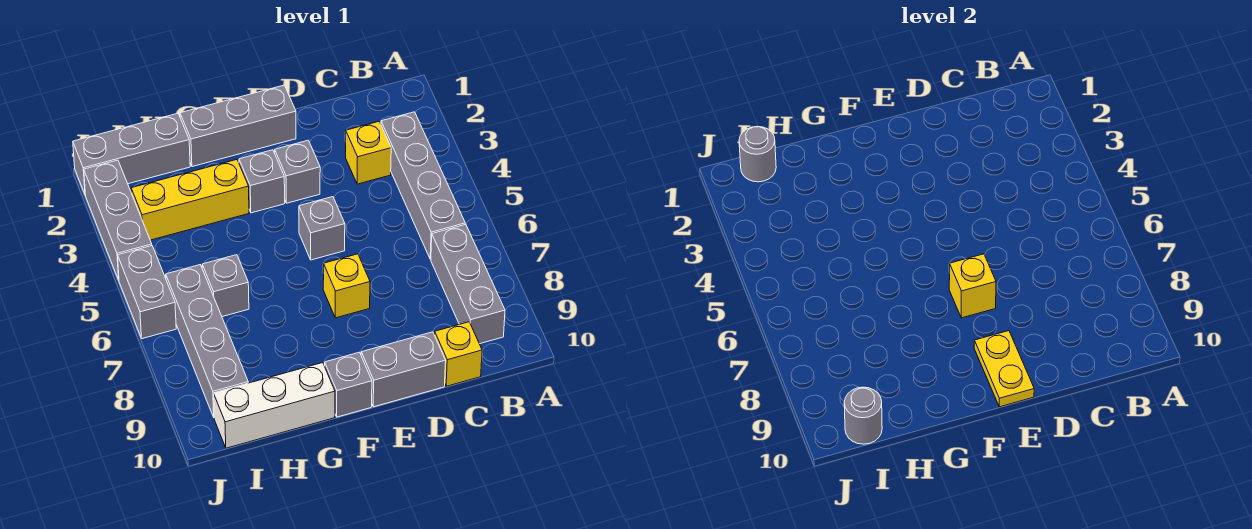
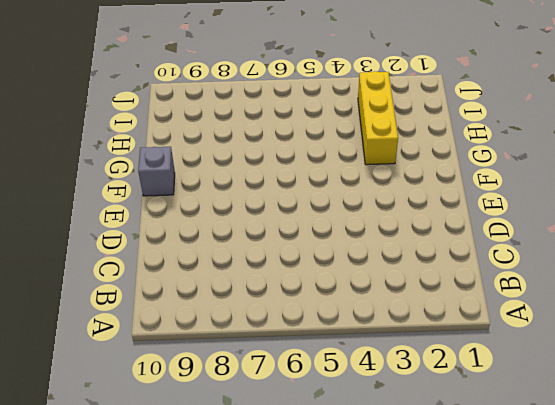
none -> grey brick B3:B6 level 1
none -> grey brick B7:B9 level 1
none -> yellow brick C3 level 1

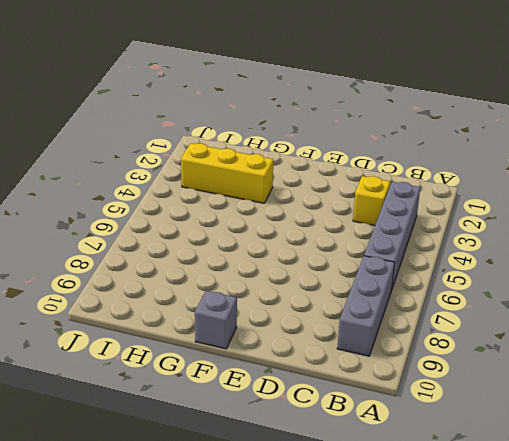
none -> yellow brick C10 level 1
none -> grey brick D10:E10 level 1
none -> grey brick E1:G1 level 1

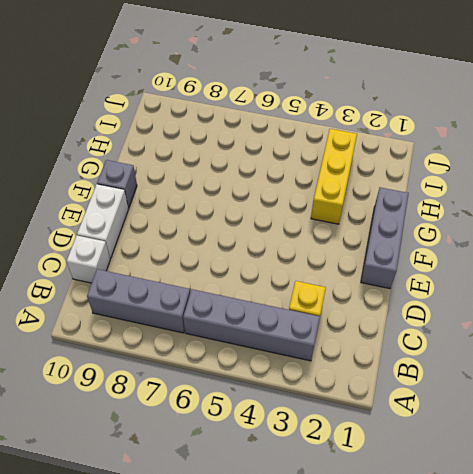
white brick C10 level 1 -> yellow brick C10 level 1
white brick D10:E10 level 1 -> grey brick D10:E10 level 1
none -> grey brick E3 level 1
none -> grey brick E5 level 1
none -> yellow brick E7 level 1

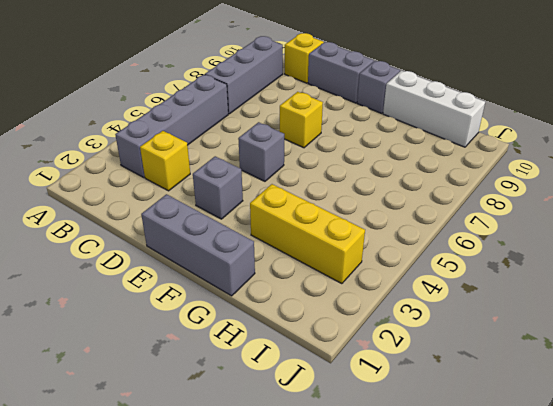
none -> grey brick F3 level 1
none -> grey brick H1:J1 level 1
none -> grey brick H6 level 1

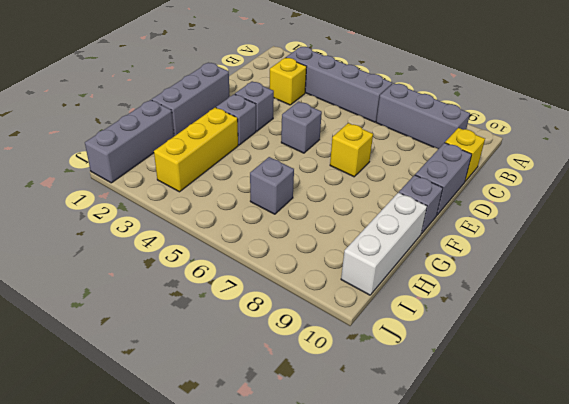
none -> grey brick I6:I9 level 1
none -> grey brick J2:J4 level 1
none -> grey brick J5:J6 level 1

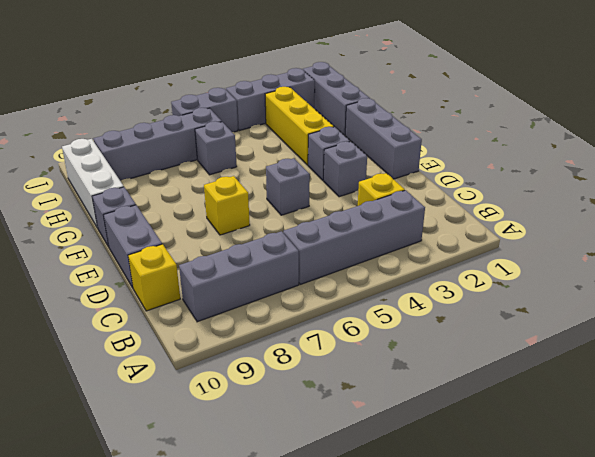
none -> yellow brick E7 level 2
none -> yellow plate E9:E10 level 2
none -> grey round brick I1 level 2

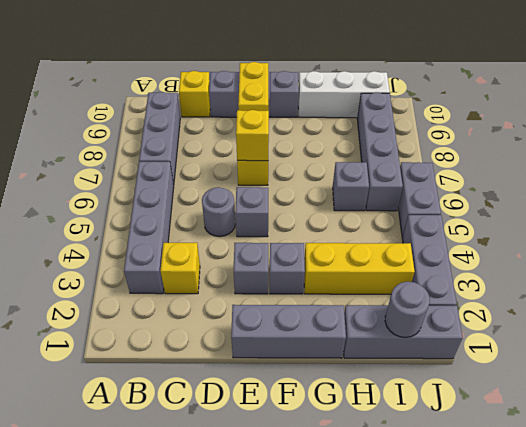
grey round brick D5 level 1 -> grey round brick I10 level 2

